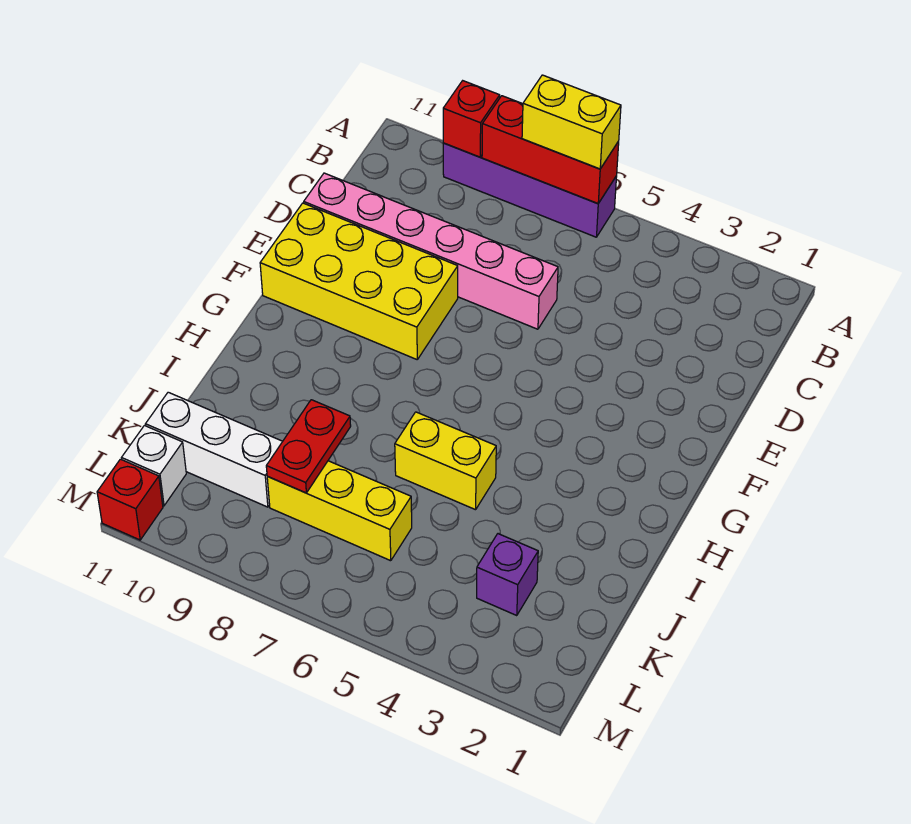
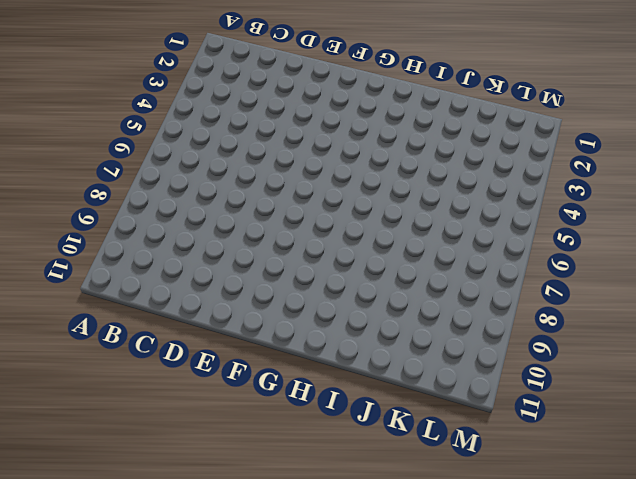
none -> purple brick A6:A9 level 1
none -> pink brick D6:D11 level 1
none -> yellow brick E8:F11 level 1

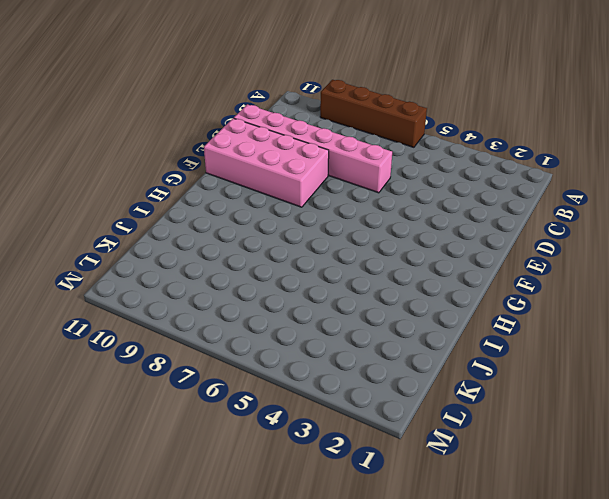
brown brick A6:A9 level 1 -> purple brick A6:A9 level 1
pink brick E8:F11 level 1 -> yellow brick E8:F11 level 1
none -> yellow brick I5:I6 level 1
none -> purple brick K3 level 1
none -> yellow brick K6:K8 level 1

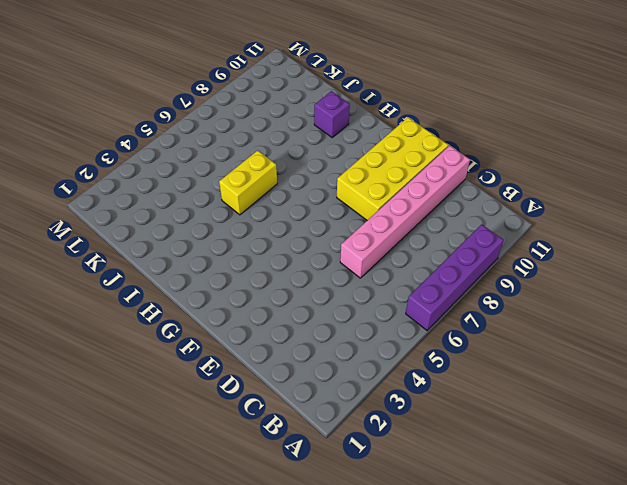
purple brick I10 level 1 -> purple brick K3 level 1
none -> yellow brick K6:K8 level 1
none -> white brick K9:K11 level 1
none -> white brick L11 level 1

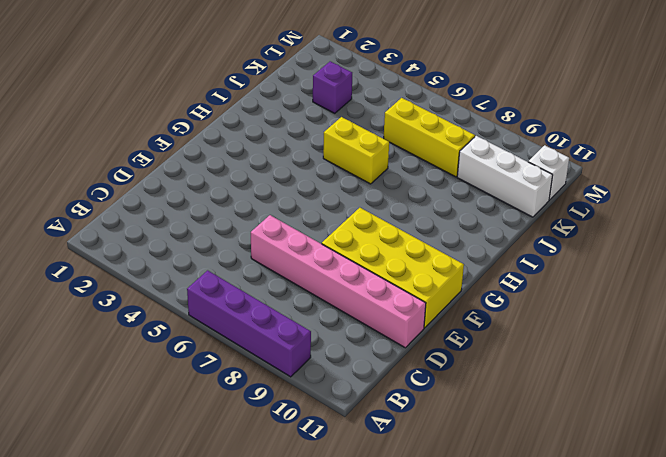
none -> red brick M11 level 1
none -> red brick A6:A8 level 2
none -> red brick A9 level 2

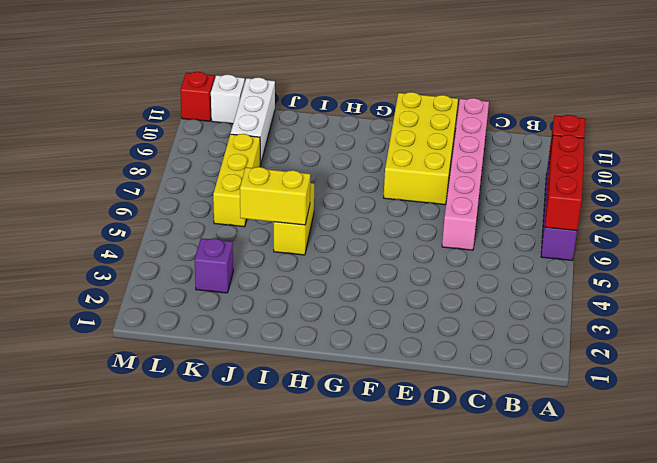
yellow brick I5:J5 level 2 -> yellow brick A6:A7 level 3
none -> red plate J8:K8 level 2

